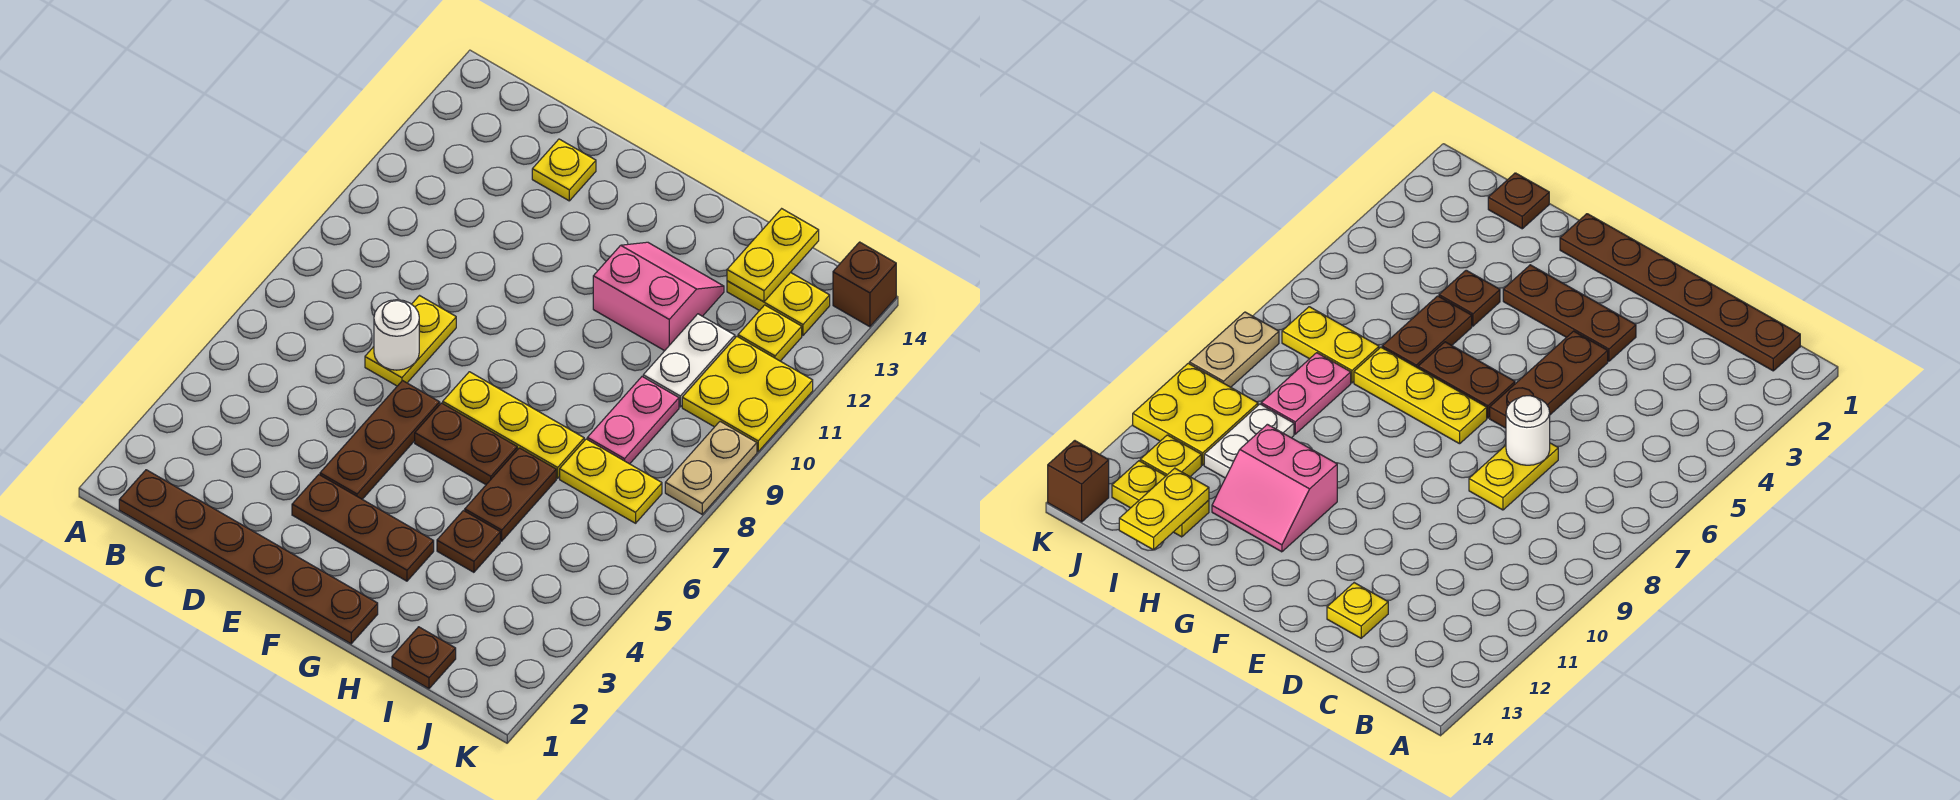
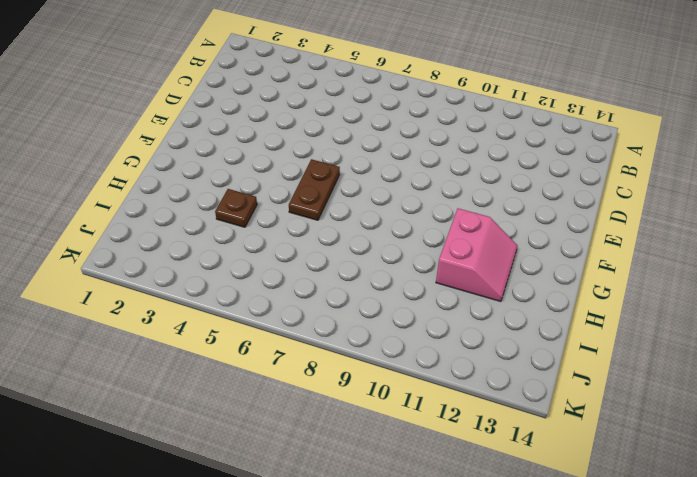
none -> brown plate B1:G1 level 1
none -> yellow plate D7:D8 level 1
none -> yellow plate D13 level 1

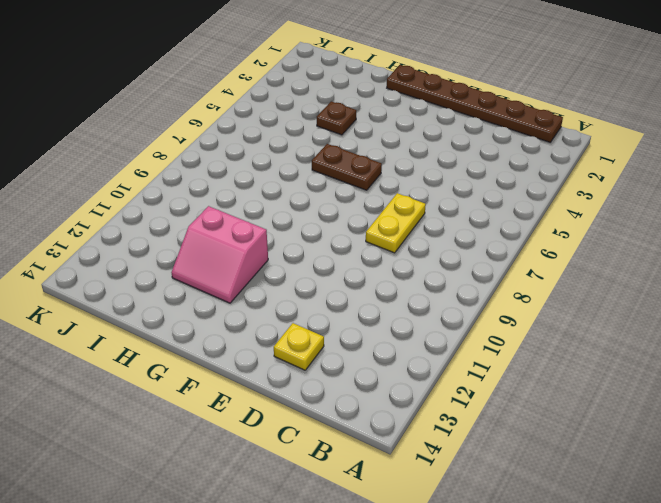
none -> brown plate E3:G3 level 1
none -> brown plate E4:E6 level 1
none -> yellow plate F7:H7 level 1

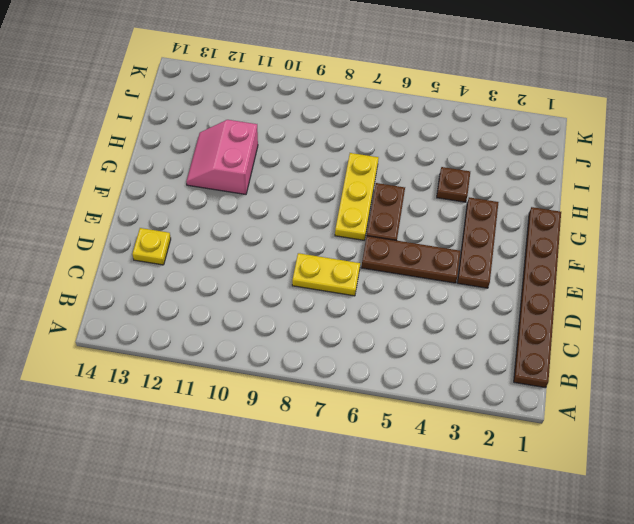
none -> brown plate H5:H6 level 1
none -> brown plate I1 level 1
none -> yellow plate I7:J7 level 1

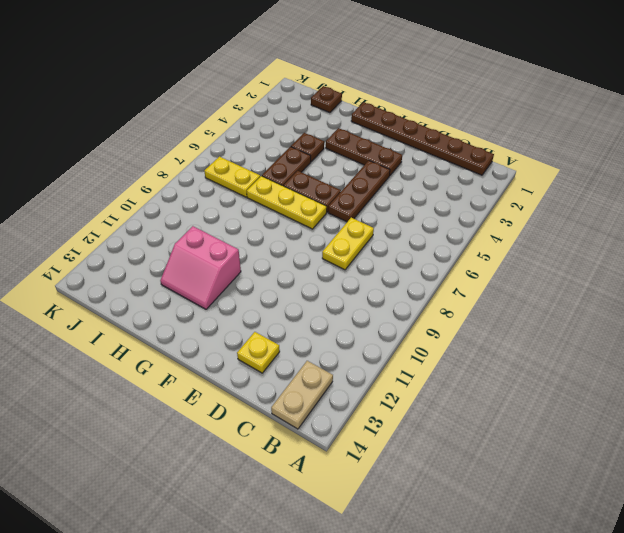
tan plate B13:B14 level 1 -> tan plate K8:K9 level 1
none -> pink plate I8:I9 level 1
none -> white plate I10:I11 level 1
none -> yellow plate I13:J13 level 1

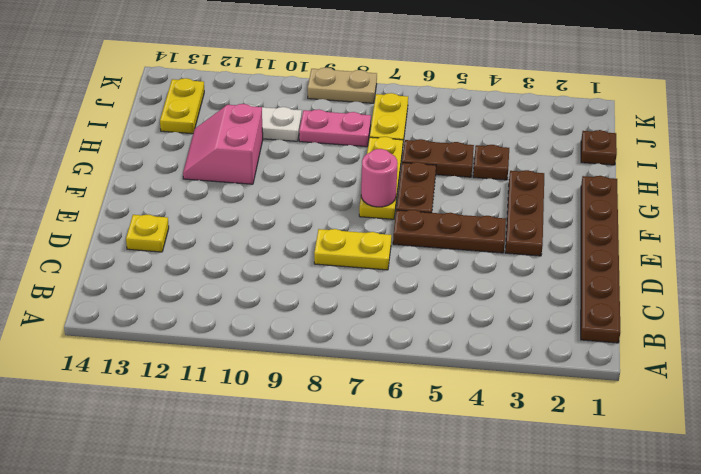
pink round brick F7 level 2 -> none
none -> yellow plate J10:K11 level 1
none -> yellow plate J12 level 1
none -> brown brick K14 level 1

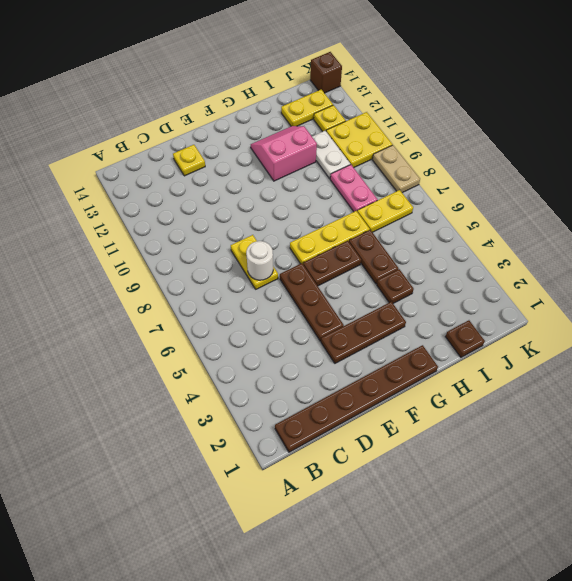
none -> yellow plate I13:I14 level 2

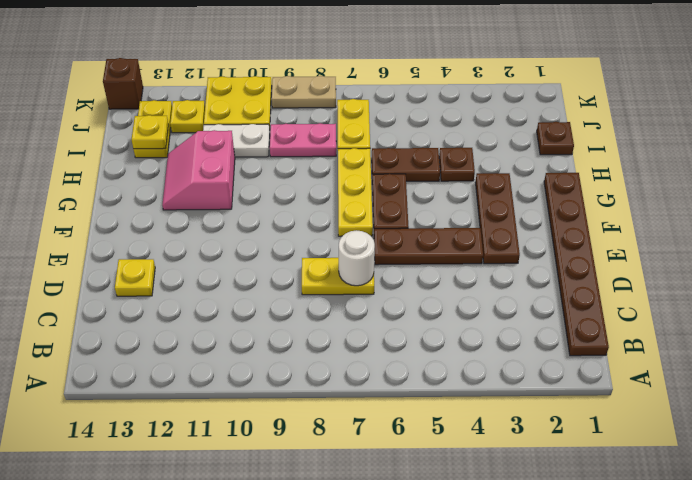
yellow plate I13 level 2 -> yellow plate I13:I14 level 2

